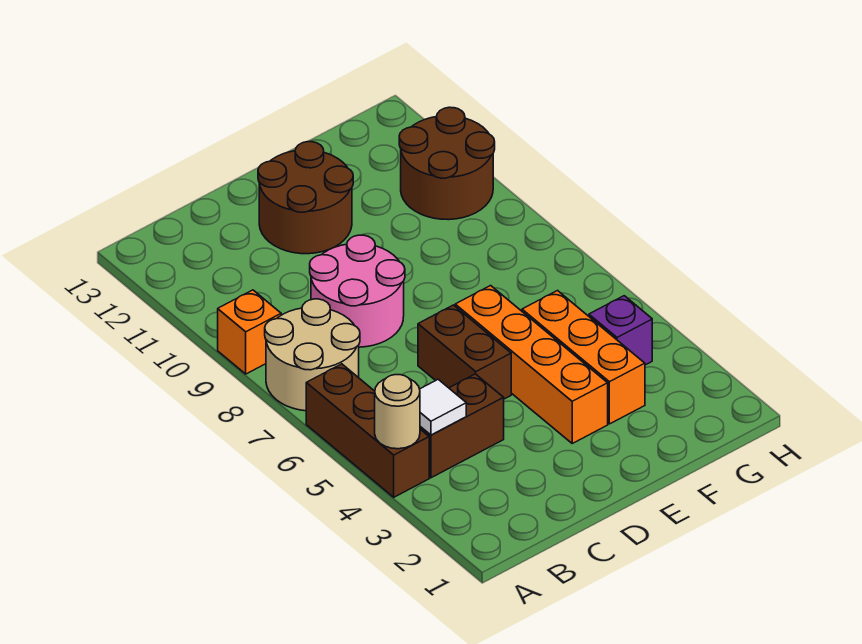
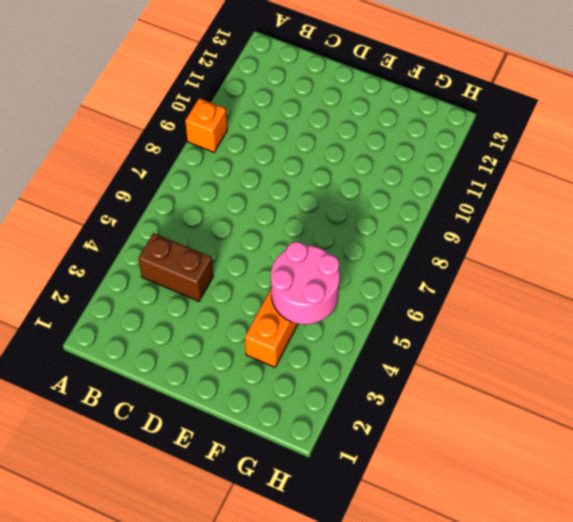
pink round brick F4:G5 level 2 -> pink round brick C8:D9 level 1
none -> brown brick A4:A6 level 1
none -> tan round brick A7:B8 level 1
none -> brown brick D5:D6 level 1

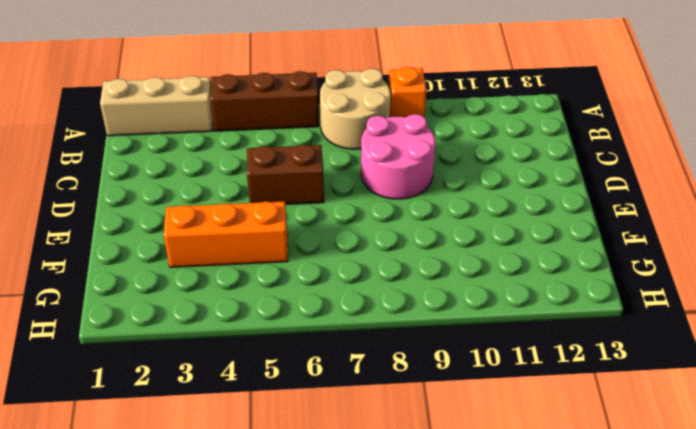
tan brick A1:A3 level 1 -> none
none -> brown brick B4:C4 level 1
none -> brown round brick D11:E12 level 1
none -> orange brick E3:E6 level 1

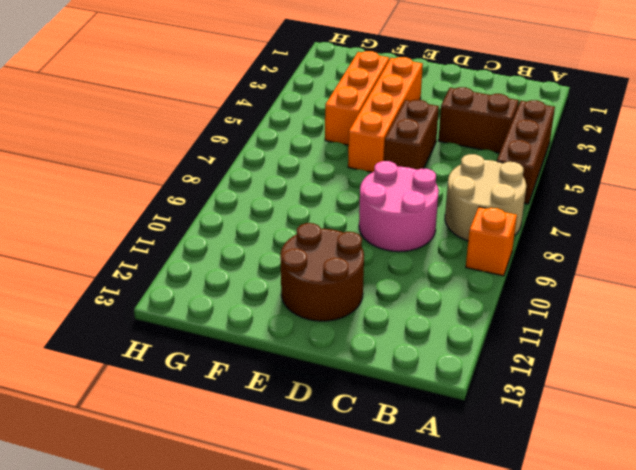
none -> purple brick G4 level 1
none -> brown round brick G10:H11 level 1
none -> tan round brick A4 level 2

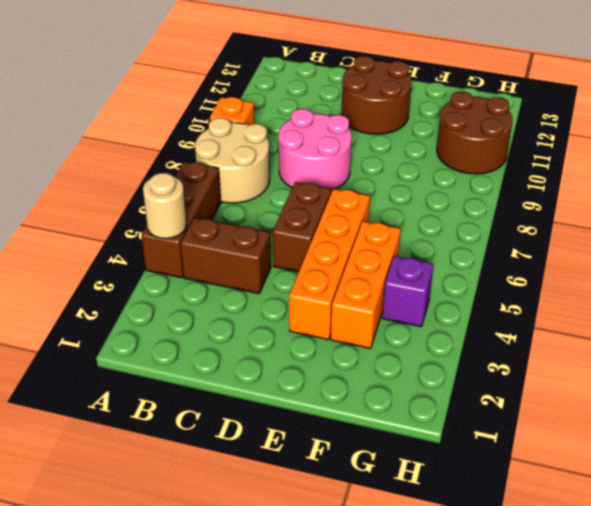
none -> white tile B4 level 2

